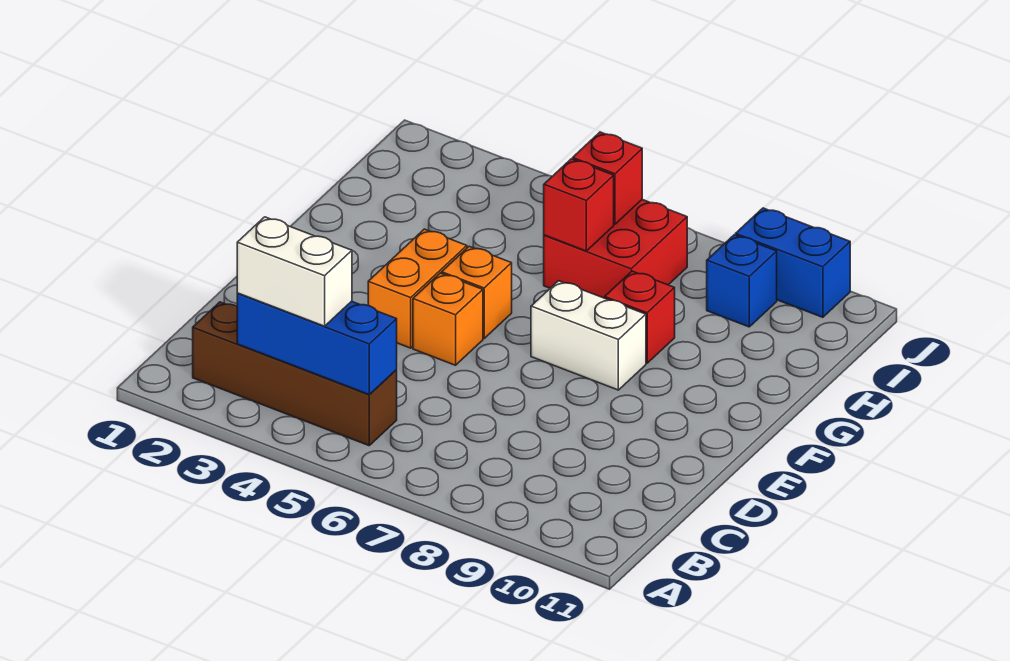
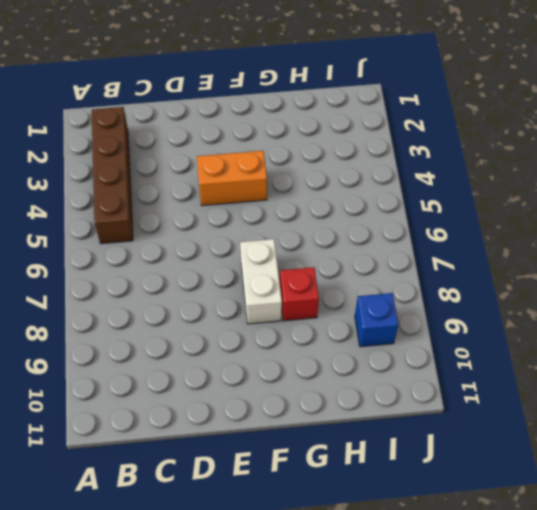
none -> orange brick E5 level 1
none -> orange brick F5 level 1
none -> red brick H6:I7 level 1

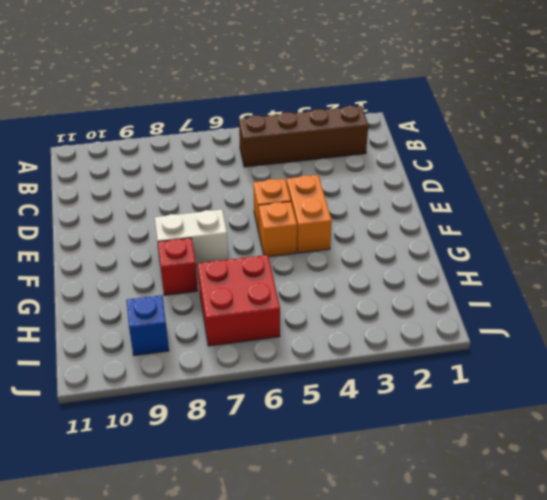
none -> blue brick J9:J10 level 1
none -> blue brick B3:B5 level 2
none -> red brick H6 level 2

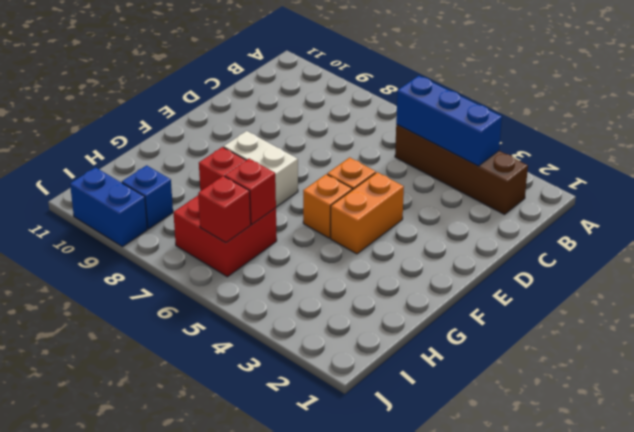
none -> white brick B3:B4 level 3

